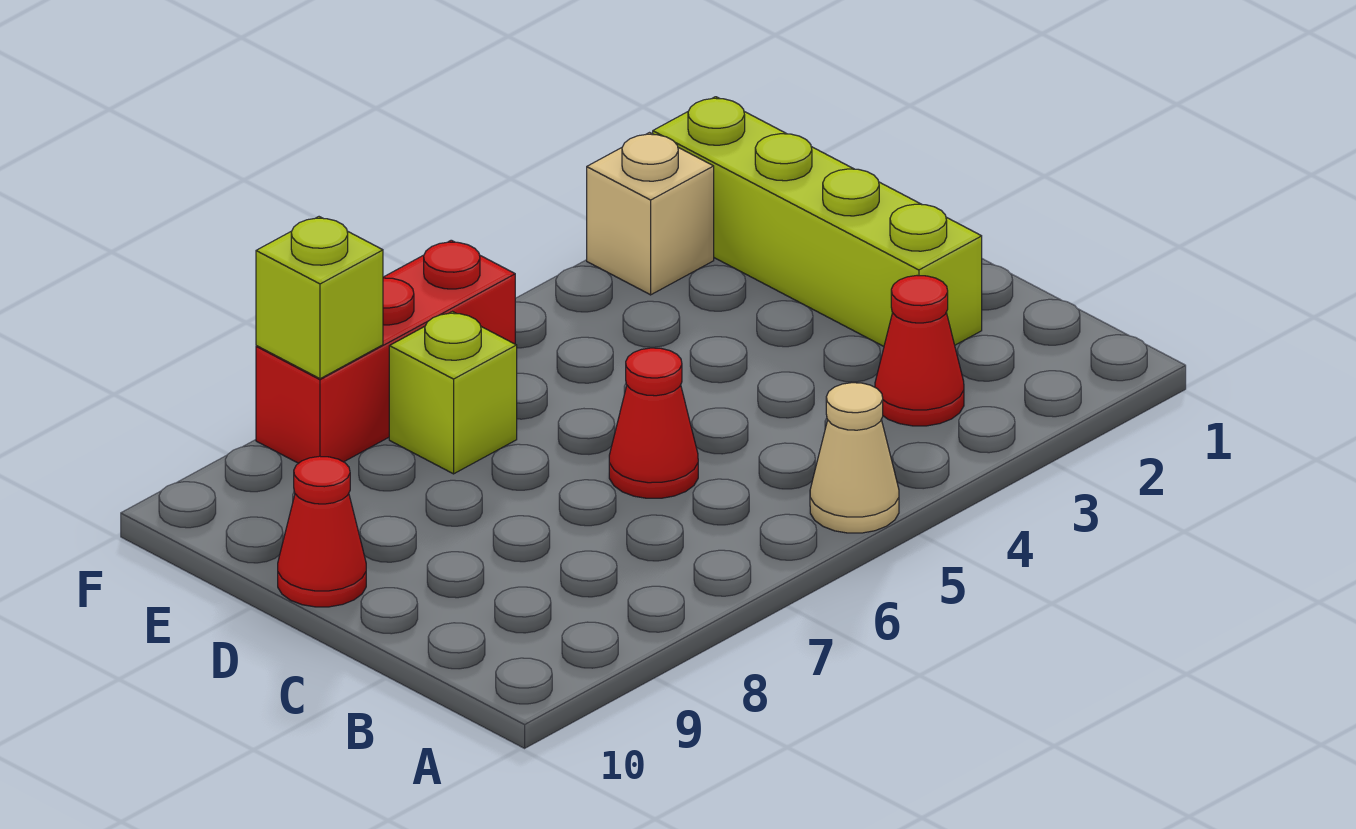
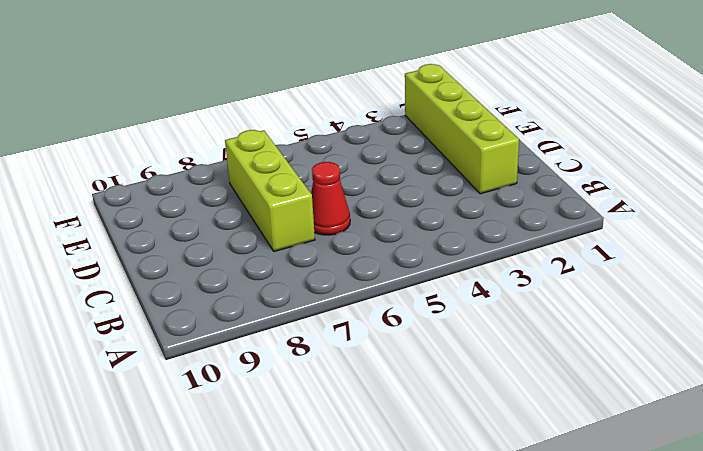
lime brick C7:E7 level 1 -> lime brick E7 level 1
none -> tan cone A5 level 1
none -> red cone B3 level 1

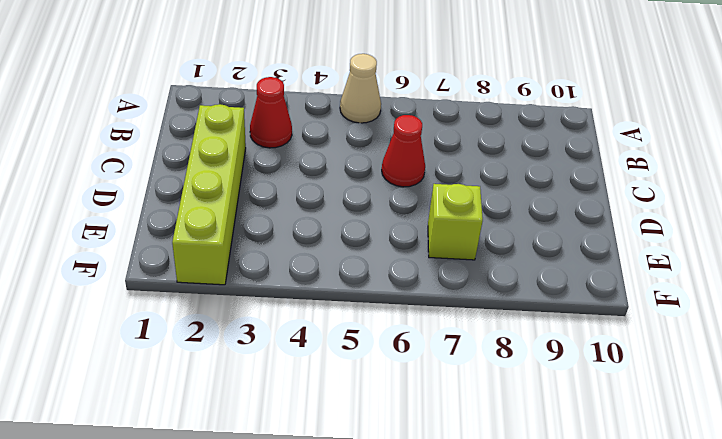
none -> red cone D10 level 1
none -> tan brick F3 level 1

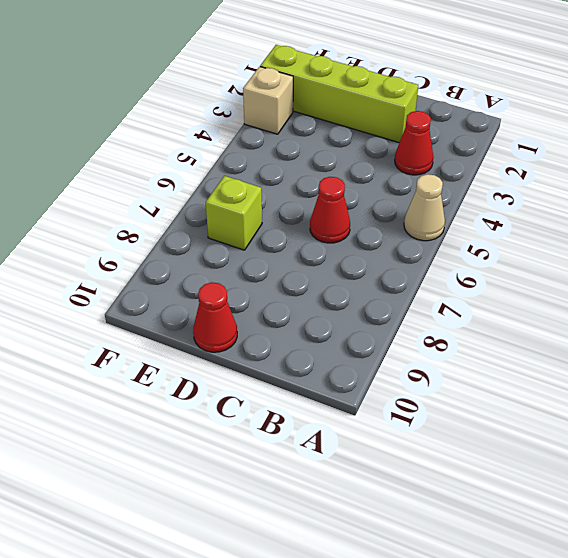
none -> red brick F6:F8 level 1
none -> lime brick F8 level 2

